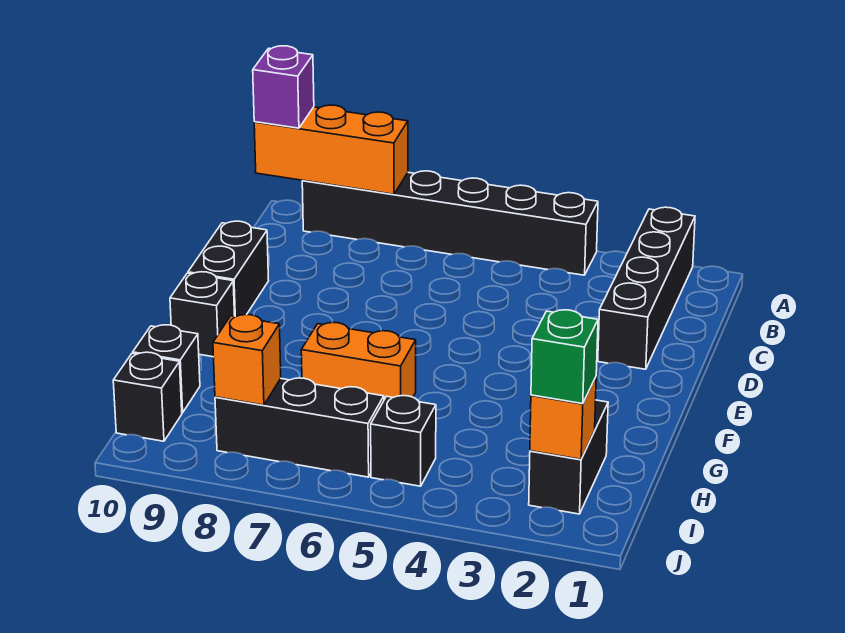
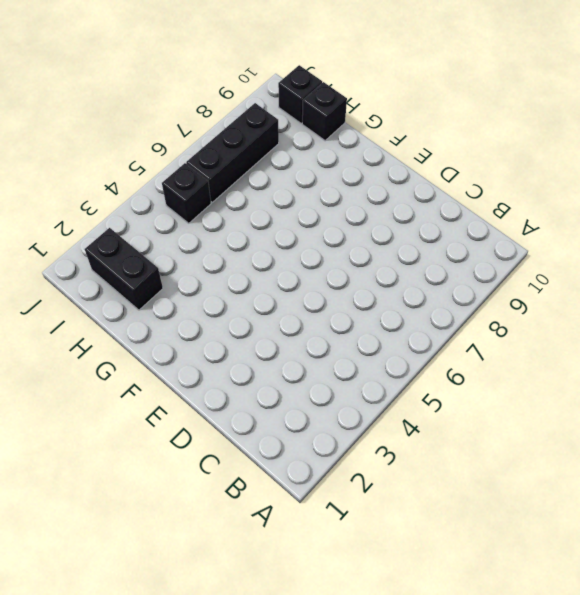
none -> black brick A2:D2 level 1
none -> black brick A4:A9 level 1
none -> black brick D10:E10 level 1

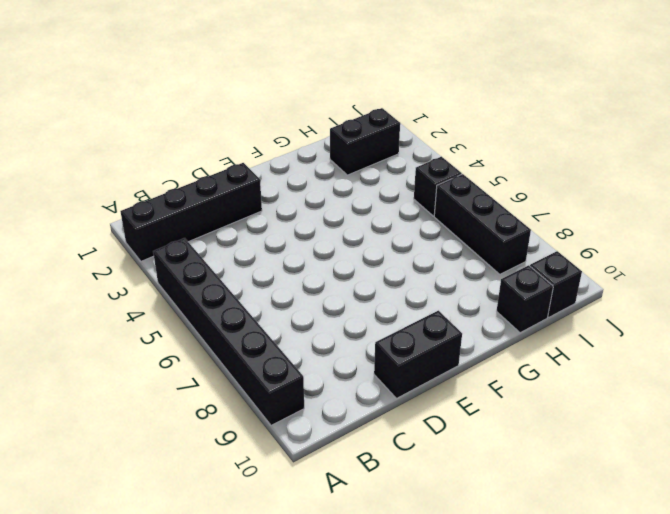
none -> black brick F10 level 1
none -> orange brick G6:G7 level 1
none -> orange brick A8:A10 level 2

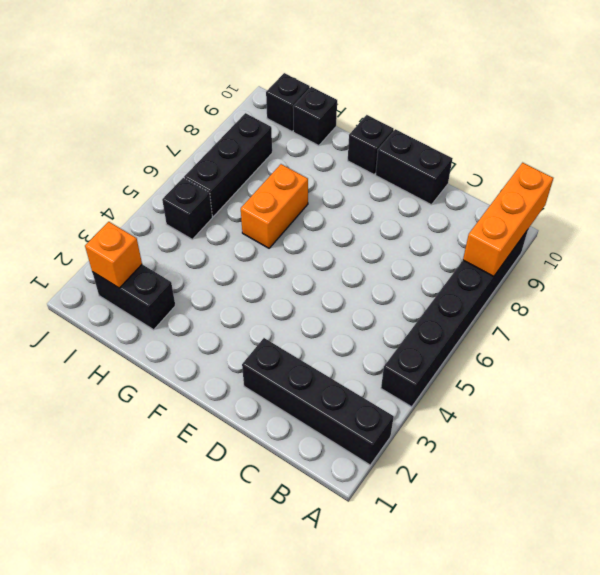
none -> orange brick I8 level 2
none -> purple brick A10 level 3
none -> green brick I2 level 3

